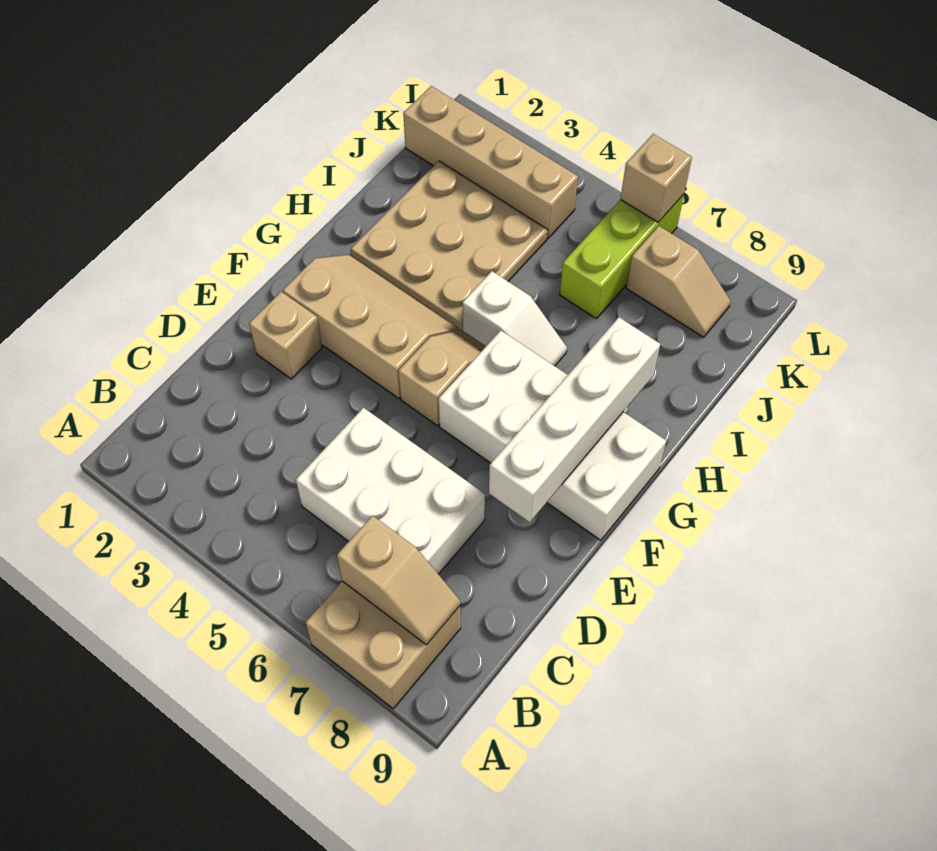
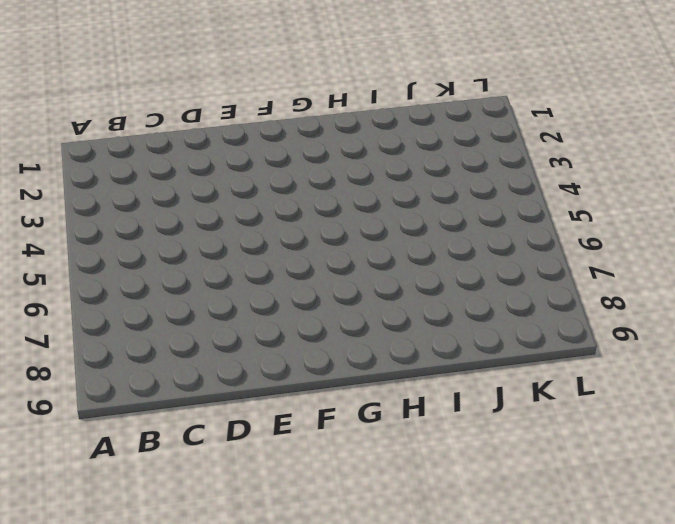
none -> tan brick A7:B8 level 1
none -> white brick C5:D7 level 1
none -> tan brick E2 level 1

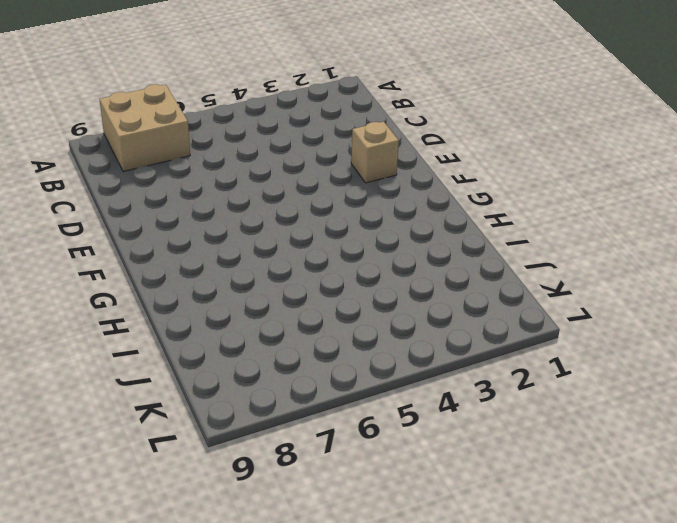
none -> white brick C5:D7 level 1
none -> tan slope F2:G4 level 1 top F
none -> tan slope F5:G5 level 1 top F

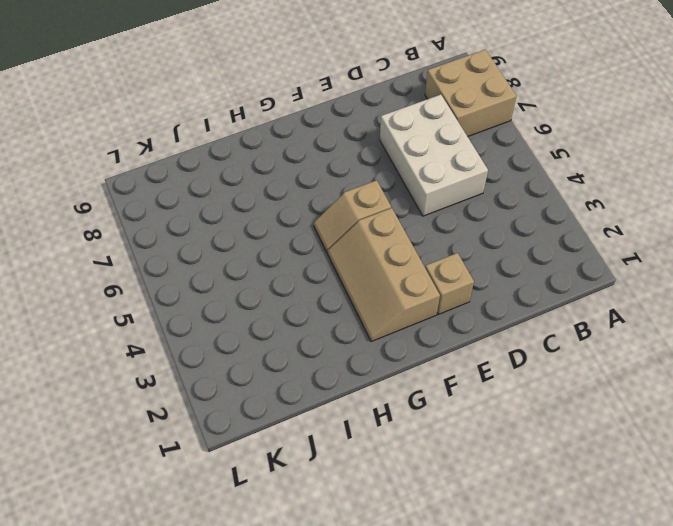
none -> white brick F6:G9 level 1
none -> tan plate H2:J4 level 1
none -> white slope H5:H6 level 1 top 5

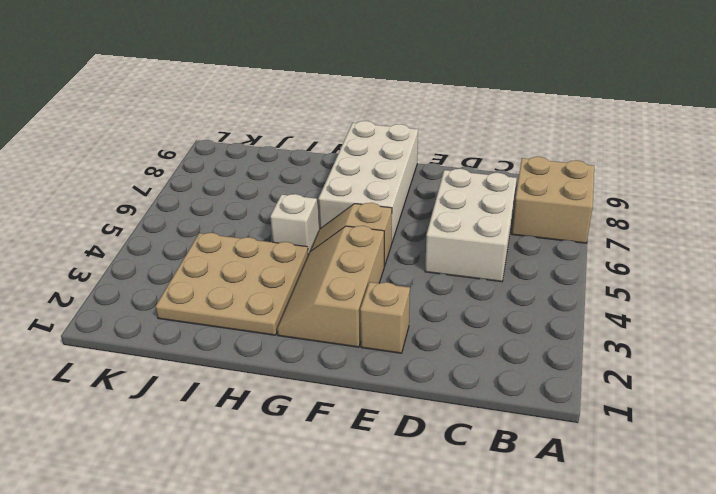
none -> lime brick J6:L6 level 1
none -> tan brick K1:K4 level 1
none -> tan slope K7:K8 level 1 top 7

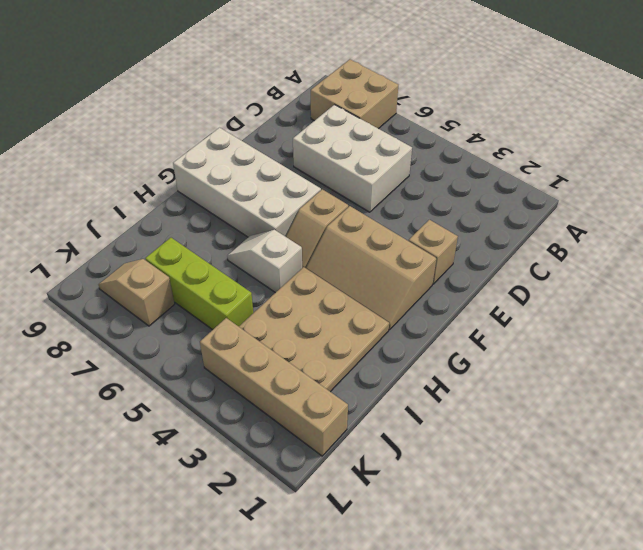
lime brick J5:J7 level 1 -> lime brick J6:L6 level 1
none -> tan slope B7:B8 level 2 top 7
none -> white brick E8:H8 level 2
none -> tan brick L6 level 2

